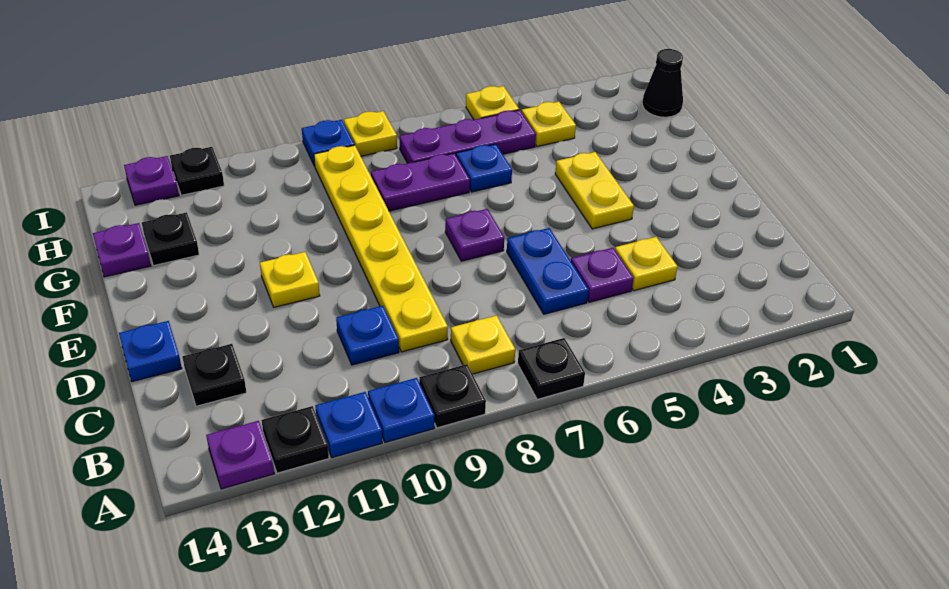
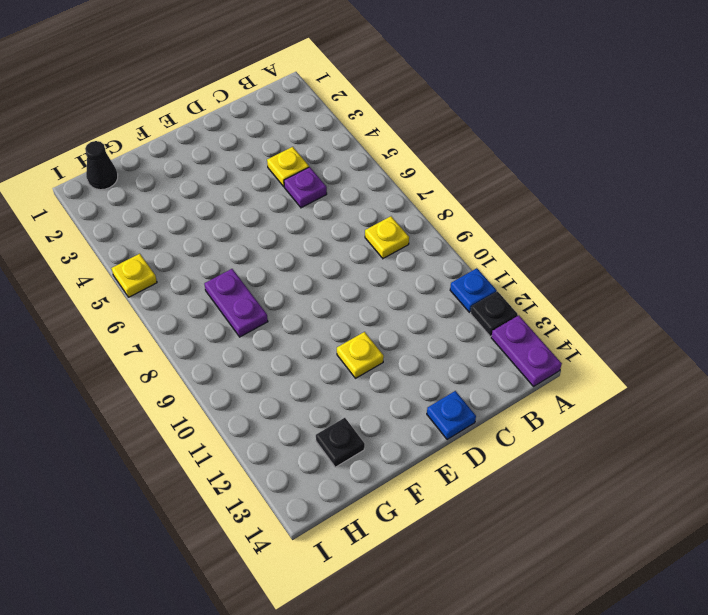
purple plate A13:A14 level 1 -> purple plate A13 level 1
none -> black plate A7 level 1
none -> black plate A9 level 1
none -> blue plate A10 level 1

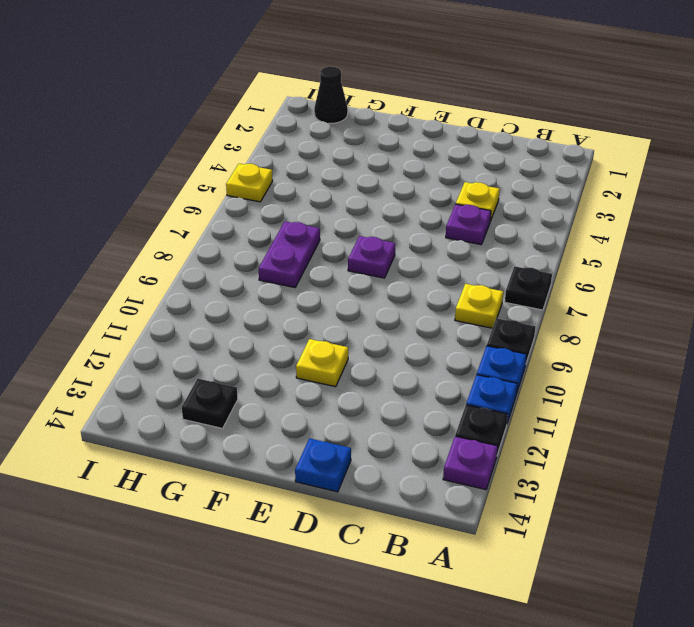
none -> blue plate C6:D6 level 1
none -> yellow plate C9:H9 level 1
none -> blue plate C10 level 1

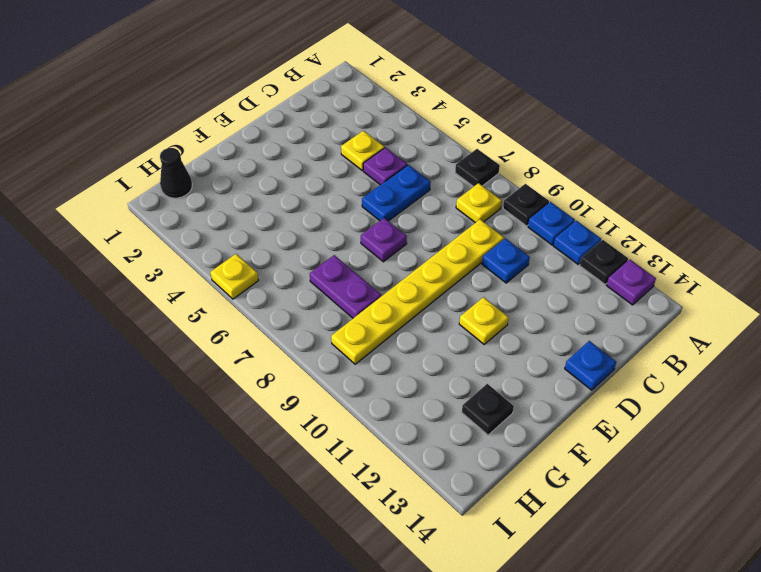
none -> black plate C13 level 1
none -> yellow plate E4:F4 level 1
none -> blue plate G6 level 1

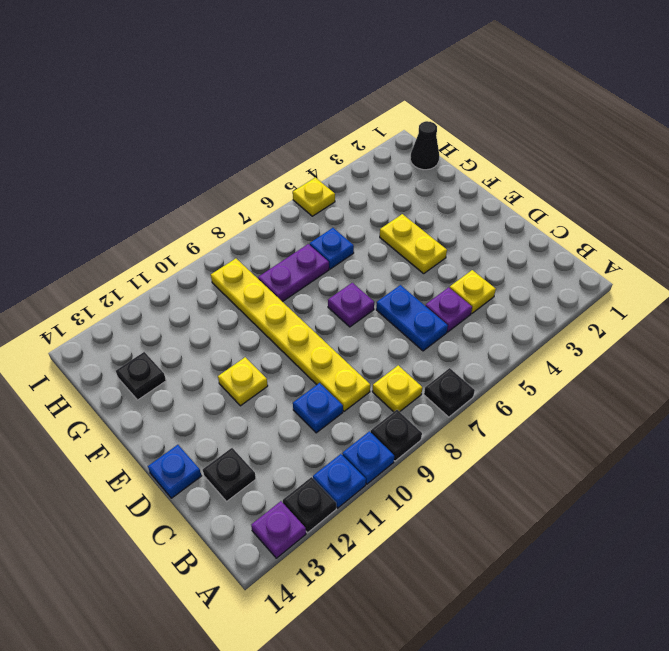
none -> purple plate G14 level 1
none -> yellow plate H4 level 1
none -> purple plate H5:H7 level 1

